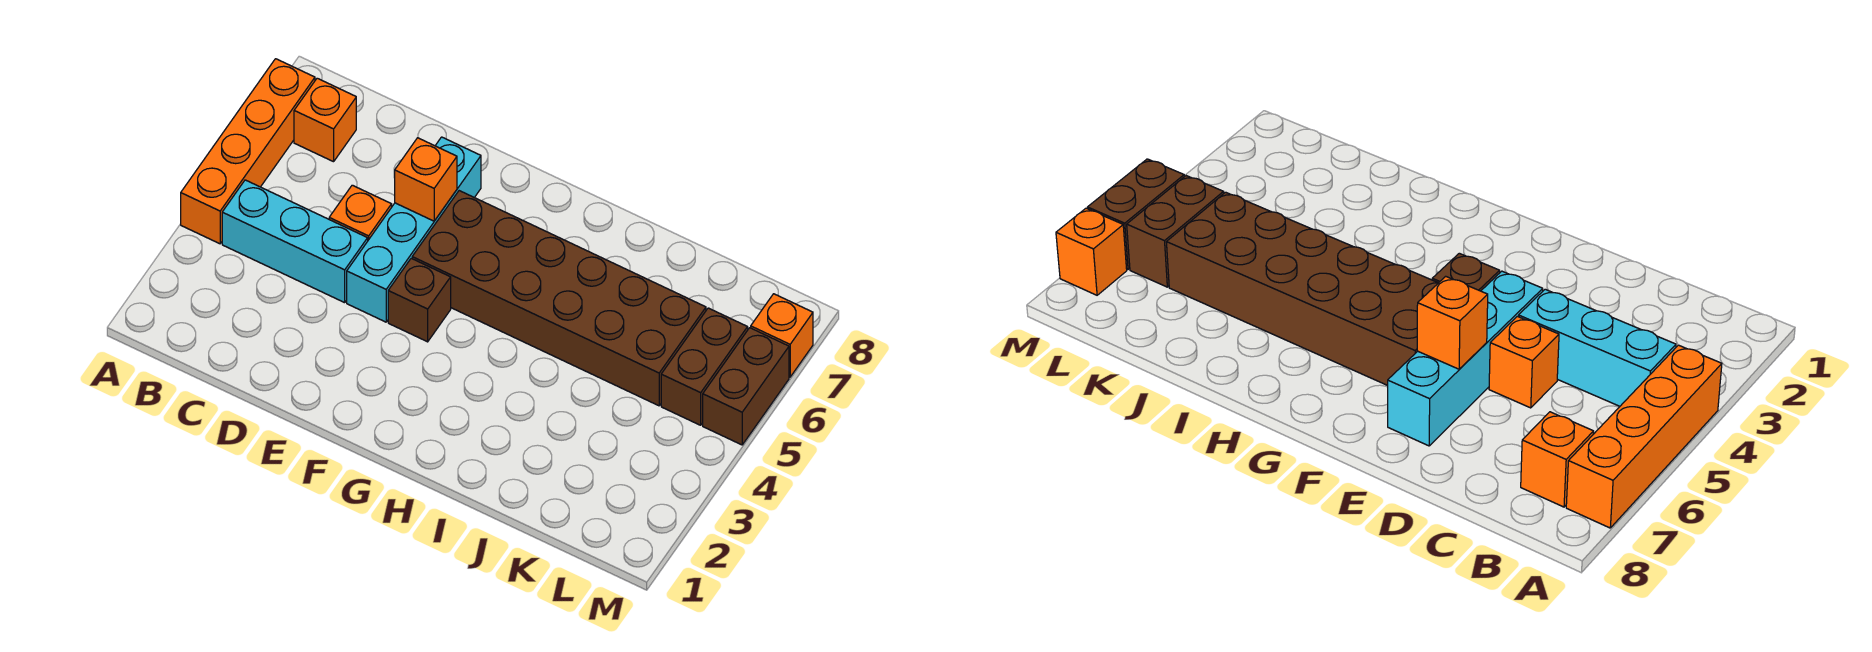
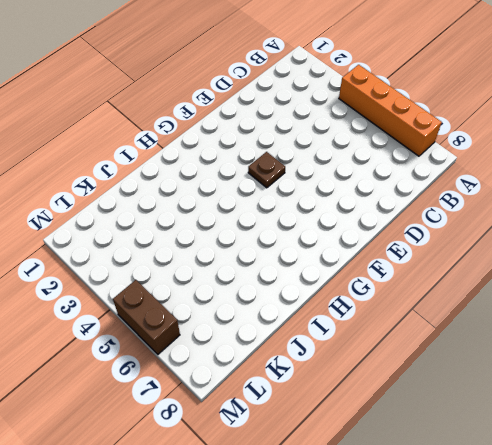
brown plate F4 level 1 -> brown brick F4 level 1
none -> cyan brick B4:D4 level 1
none -> orange brick B7 level 1

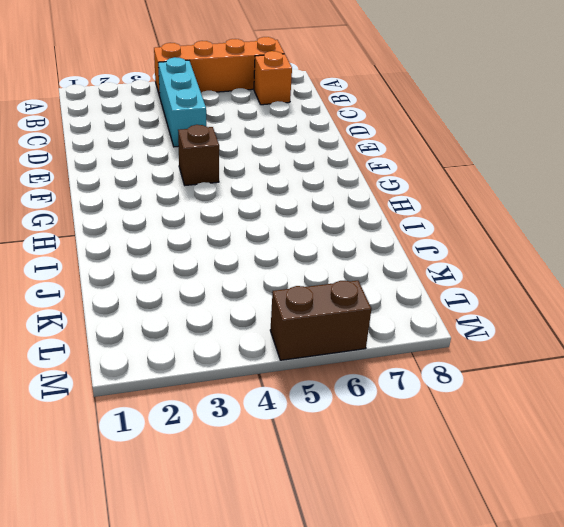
none -> orange brick D5 level 1
none -> cyan brick E4:E7 level 1

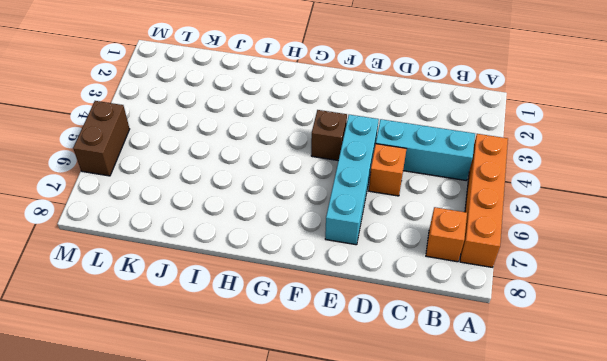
none -> brown brick F5:K6 level 1
none -> brown brick L5:L6 level 1

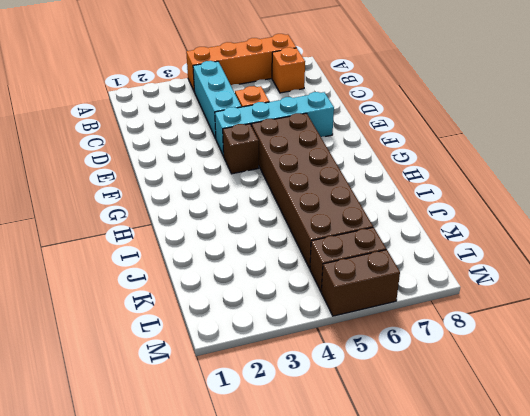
none -> orange brick M7 level 1
none -> orange brick E6 level 2

